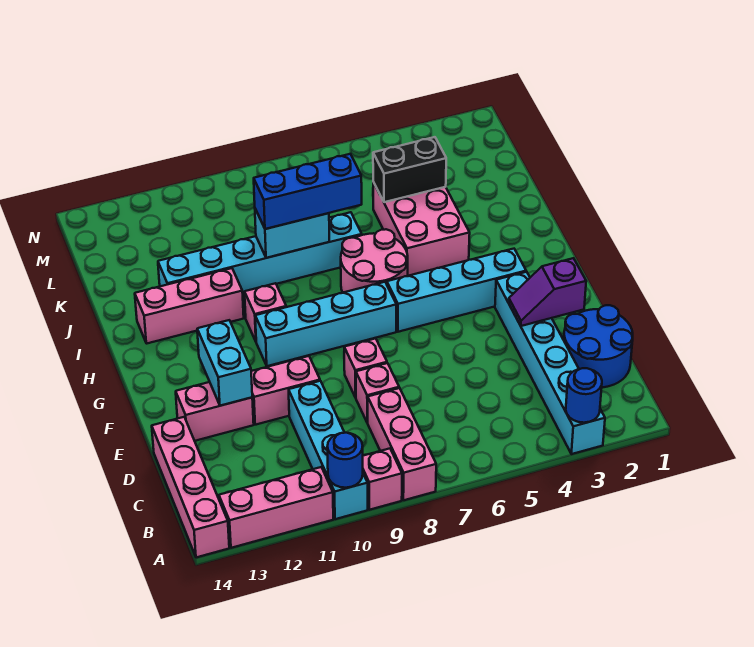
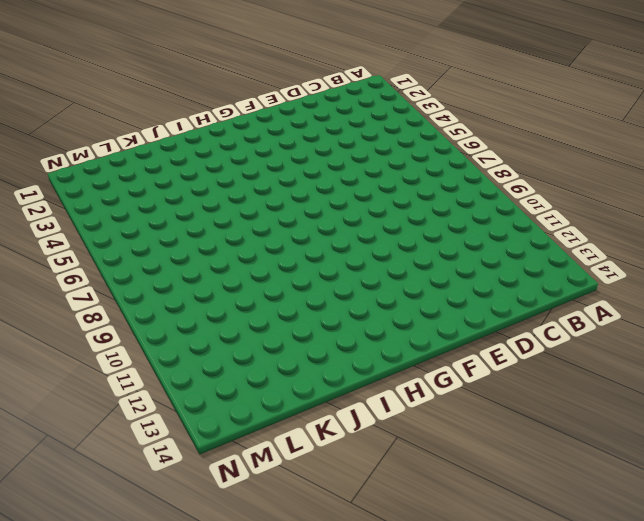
none -> cyan brick A3:F3 level 1
none -> pink brick A8:C8 level 1
none -> pink brick A9 level 1

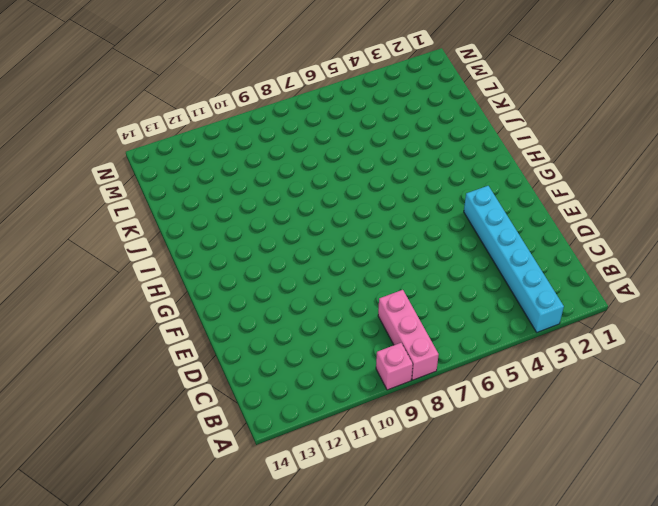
none -> cyan brick A10:D10 level 1
none -> pink brick A11:A13 level 1
none -> pink brick A14:D14 level 1

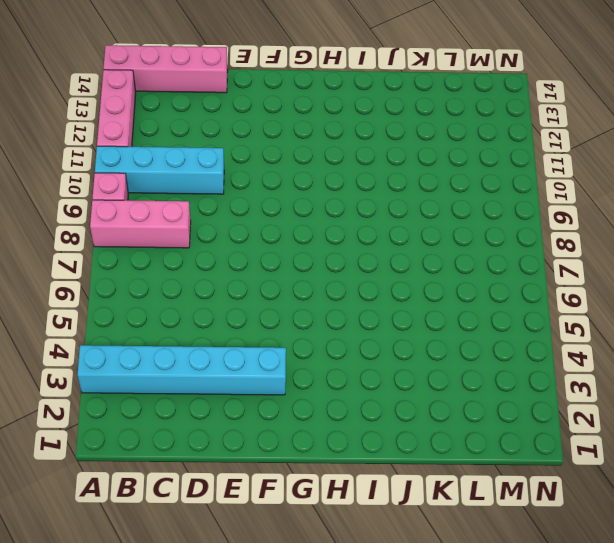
none -> blue round brick C1:D2 level 1
none -> pink brick D8 level 1
none -> pink brick E8 level 1

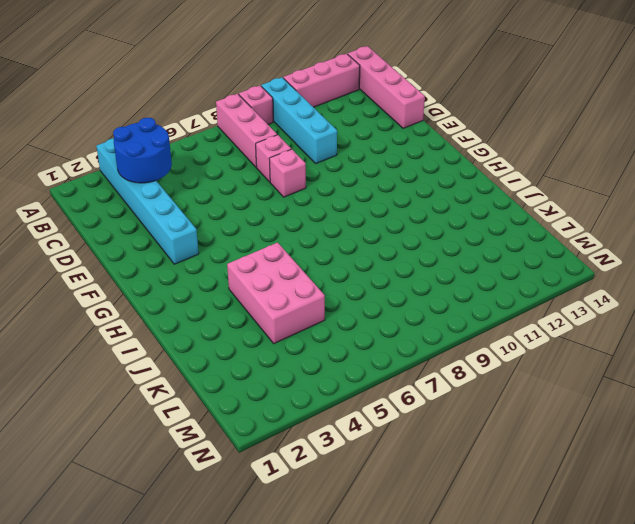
blue round brick B3:C4 level 2 -> blue round brick C1:D2 level 1
none -> pink brick E10:E11 level 1
none -> pink brick E12:E13 level 1
none -> cyan brick G3:G6 level 1

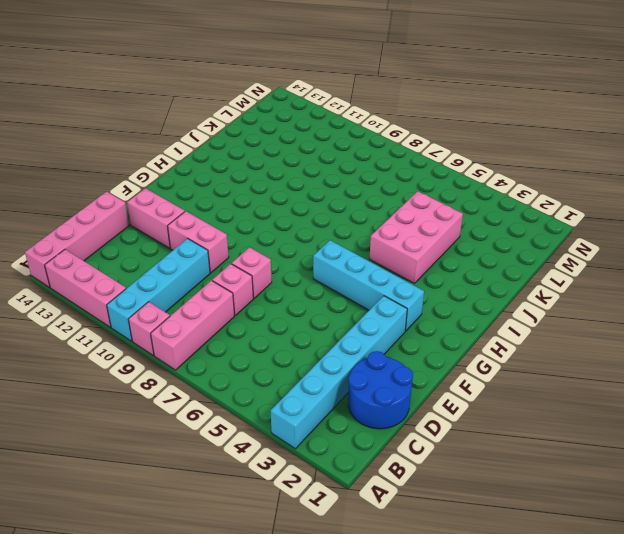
none -> cyan brick G7:G10 level 1
none -> pink round brick H6:I7 level 1
none -> pink brick H10 level 1

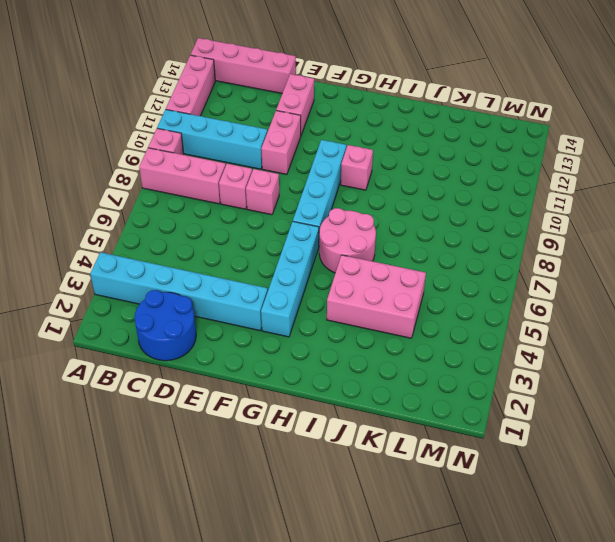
none -> pink brick I11:I13 level 1
none -> cyan brick J7:J12 level 1
none -> blue round brick A3 level 2

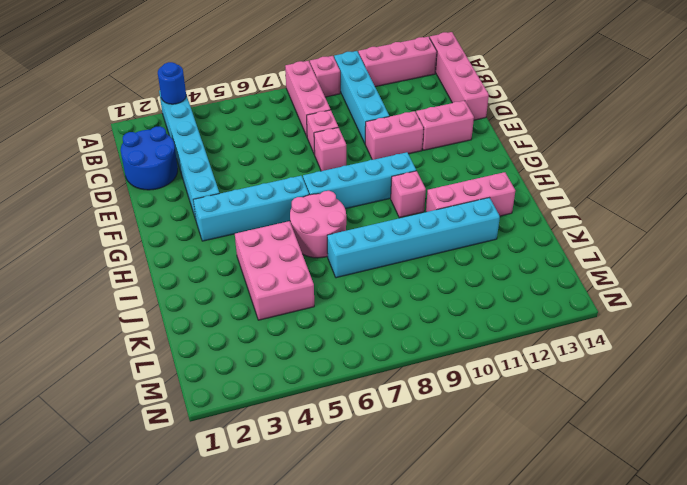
none -> blue round brick A10 level 2
none -> purple slope E2:E3 level 2 top 2
none -> cyan brick E12:F12 level 2

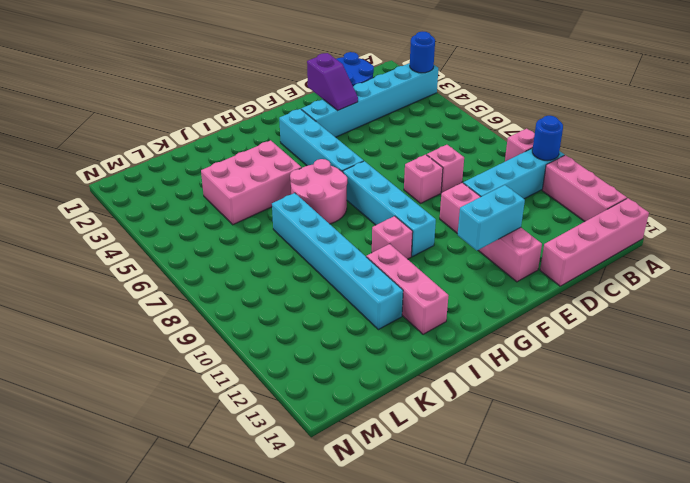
none -> pink brick A8:C8 level 1
none -> cyan brick J8:J9 level 2
none -> black brick K4:K5 level 2

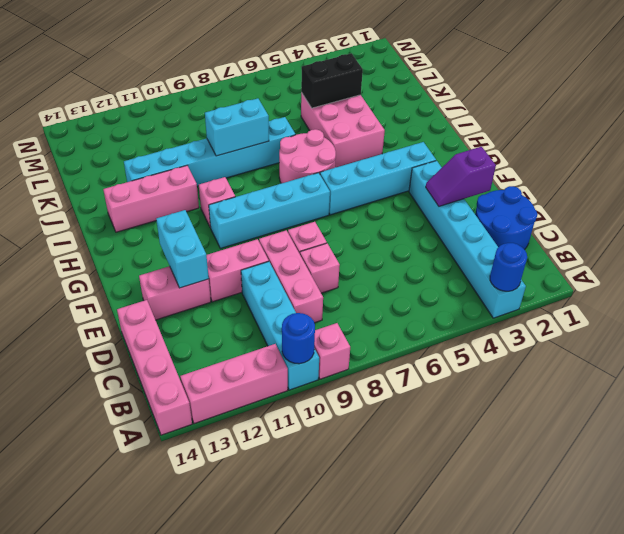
pink brick C9:E9 level 1 -> pink brick A8:C8 level 1
none -> blue brick J7:J9 level 3

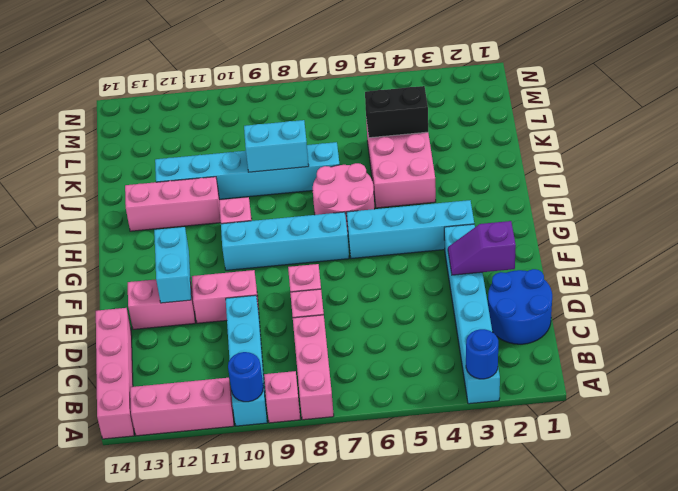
none -> blue brick J7:J9 level 3

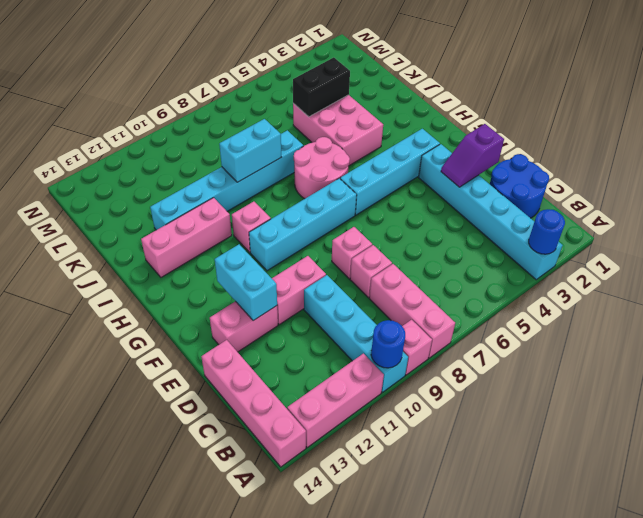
none -> blue brick J7:J9 level 3

